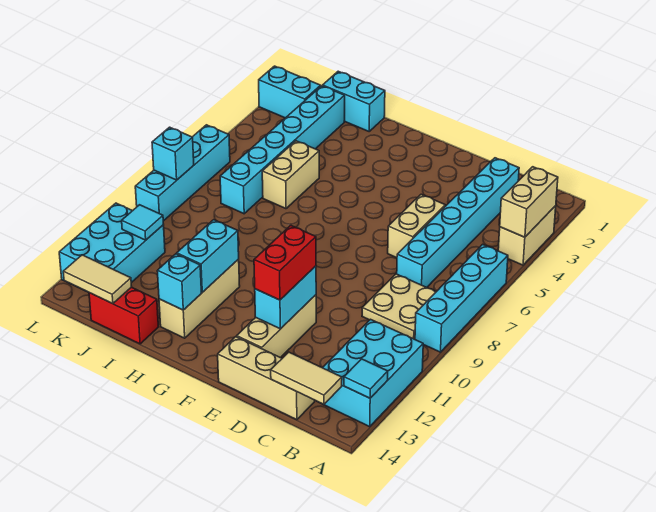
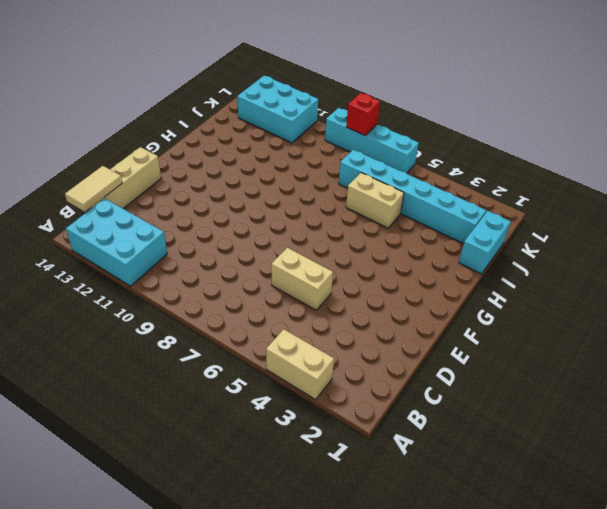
red brick L8 level 2 -> cyan brick L8 level 2
none -> cyan brick A6:A9 level 1
none -> tan plate B8:C9 level 1
none -> cyan brick C2:C7 level 1

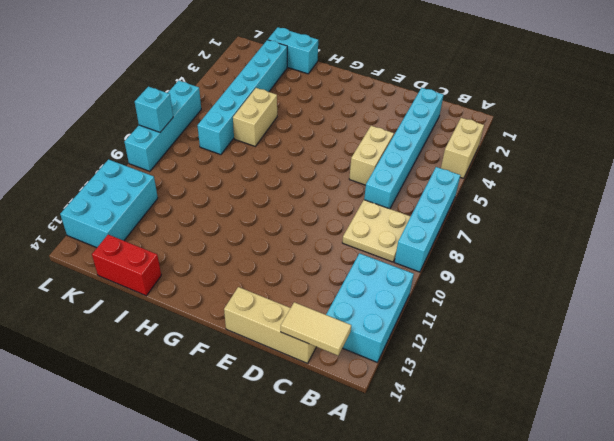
none -> tan brick E11:E13 level 1
none -> tan brick H11:H13 level 1
none -> cyan brick K2:L2 level 1

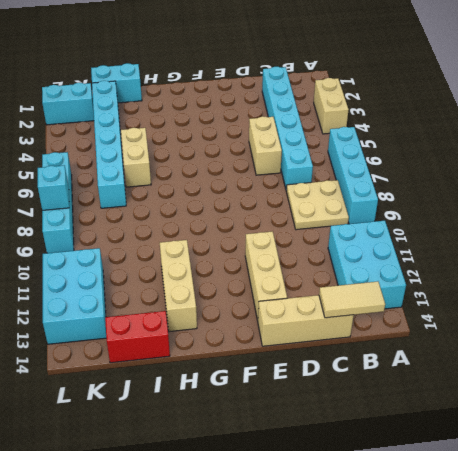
none -> tan brick A3:A4 level 2
none -> cyan tile A13 level 2
none -> cyan brick E11:E12 level 2

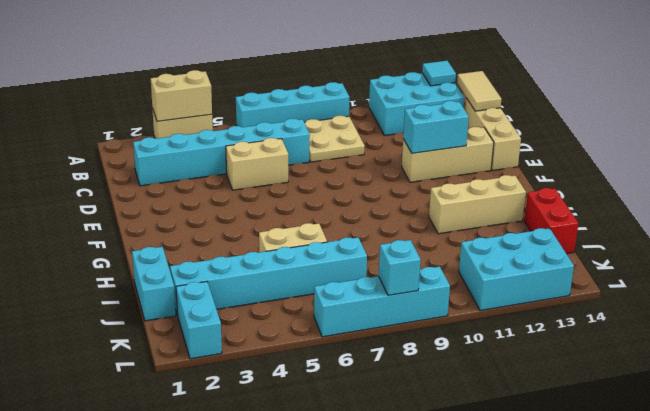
none -> cyan brick H11:H12 level 2
none -> cyan brick H13 level 2
none -> tan tile J14:K14 level 2

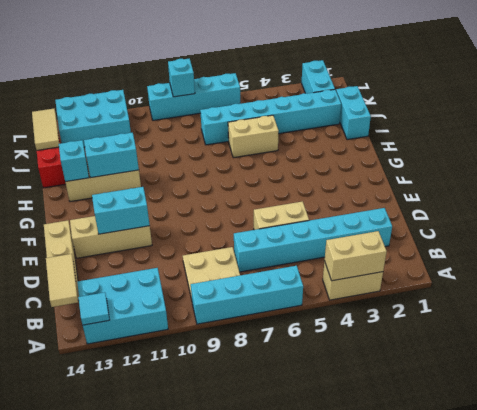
none -> cyan tile K11 level 2
none -> red brick E11:E12 level 3

